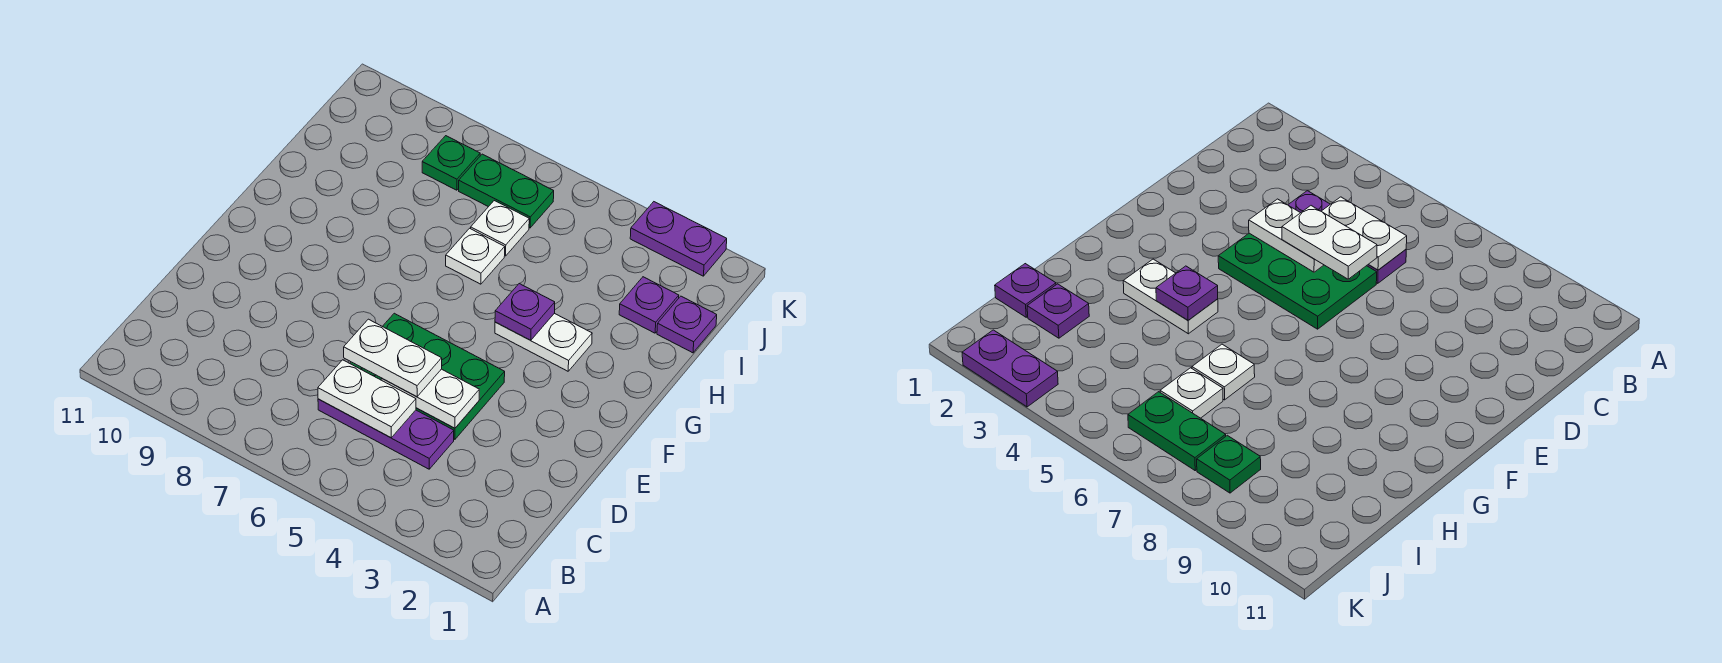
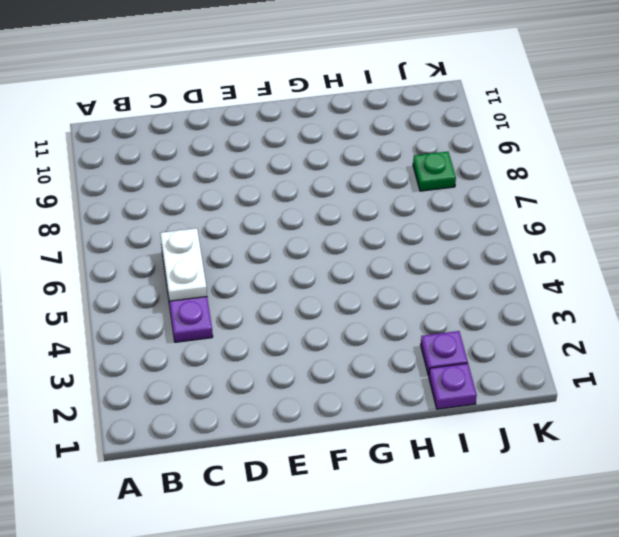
none -> green plate D4:E6 level 1
none -> white plate G3:G4 level 1
none -> white plate H6 level 1

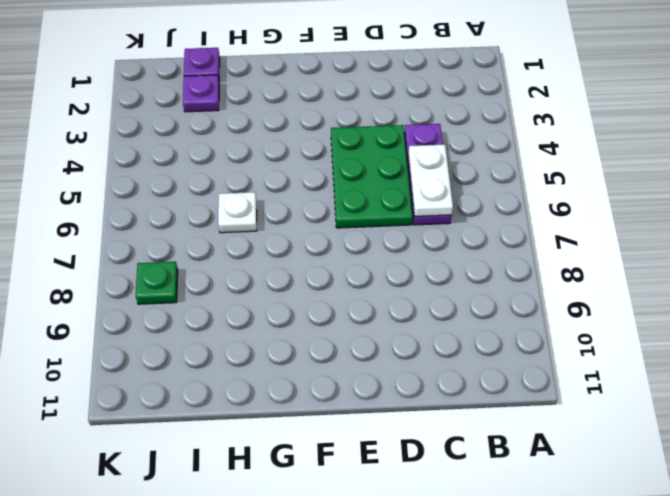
none -> white plate G3:G4 level 1
none -> white plate I6 level 1
none -> green plate J6:J7 level 1

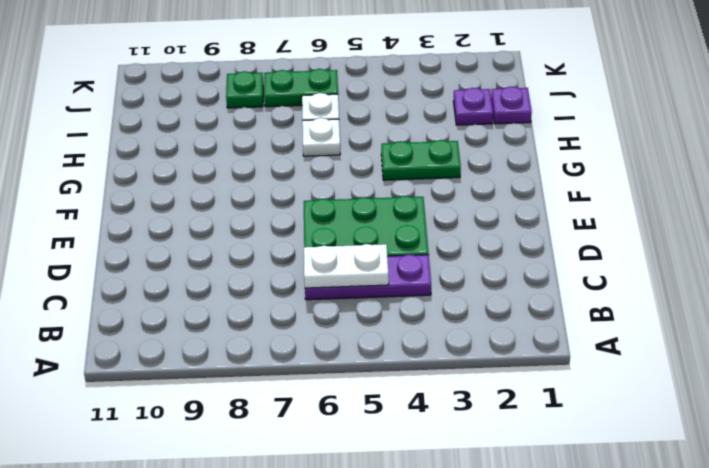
green plate G3:G4 level 1 -> white plate G3:G4 level 1
none -> purple plate K2:K3 level 1
none -> white plate D4:D5 level 2
none -> purple plate G4 level 2

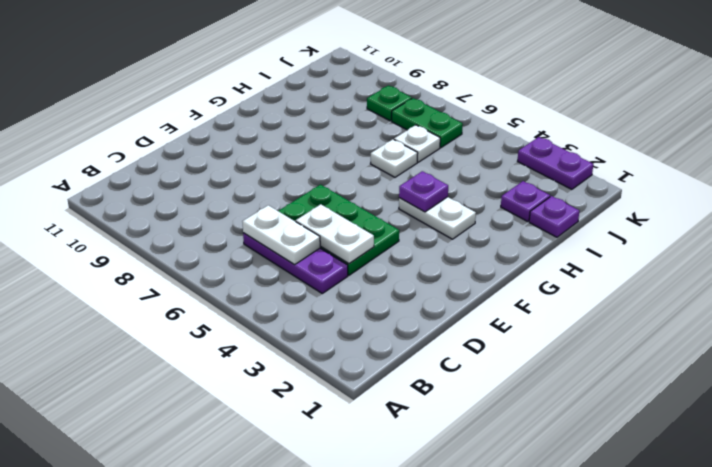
none -> white plate D5:D6 level 3

